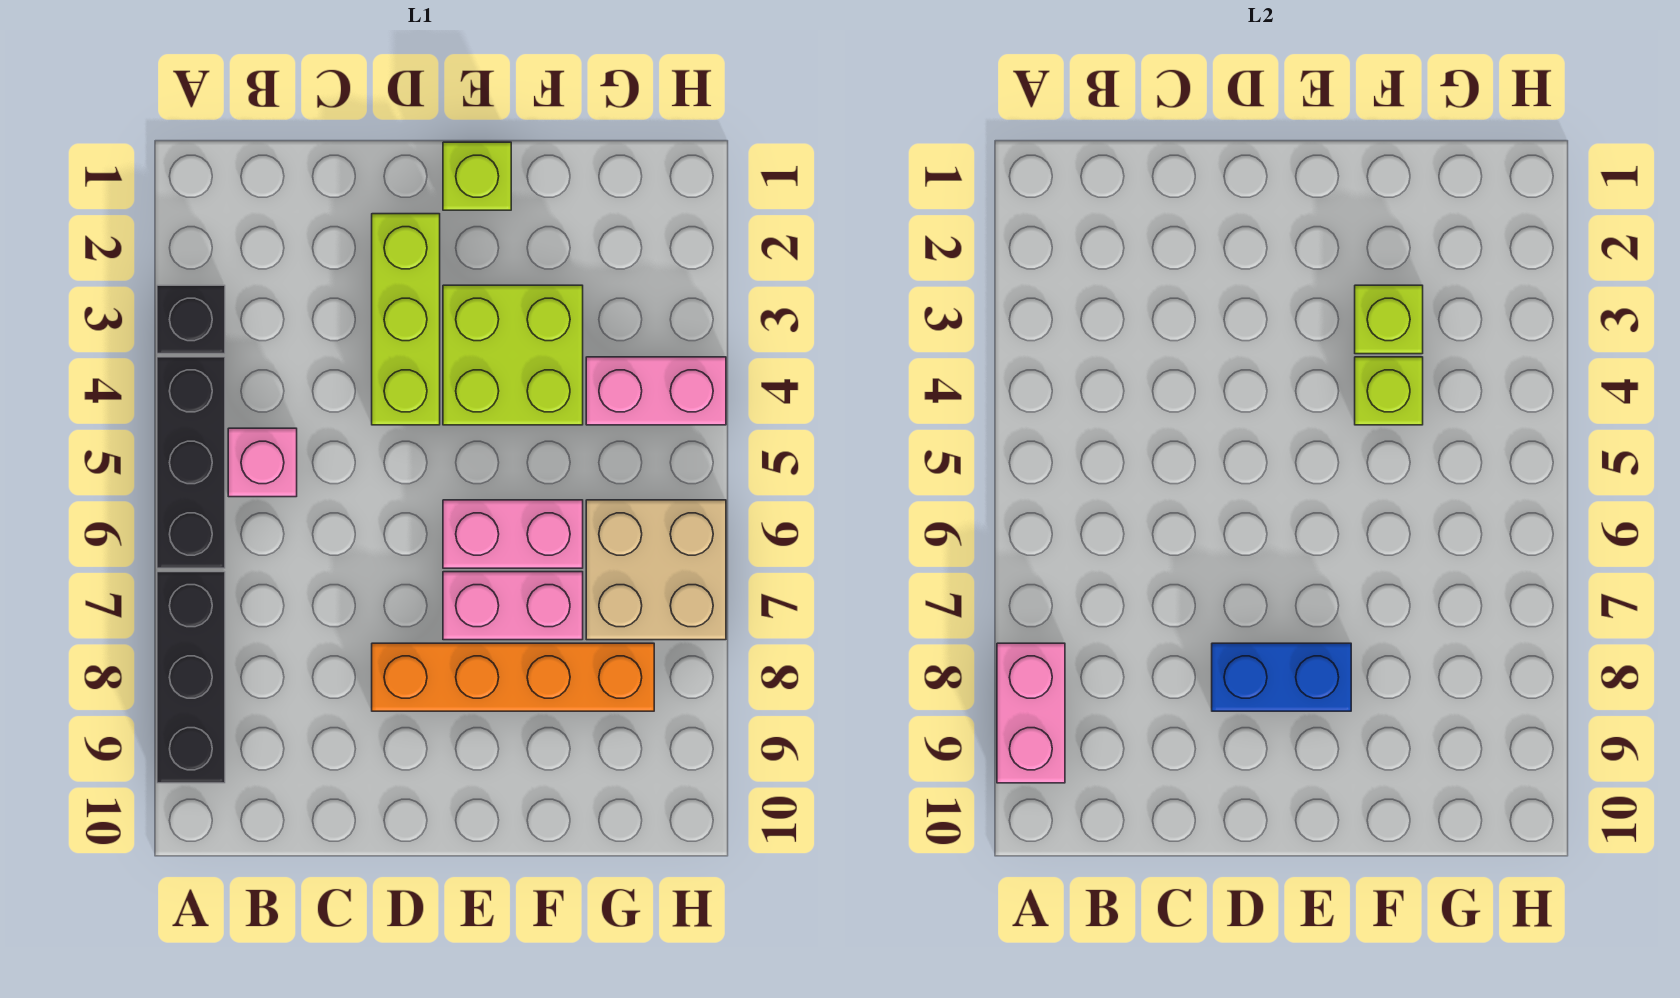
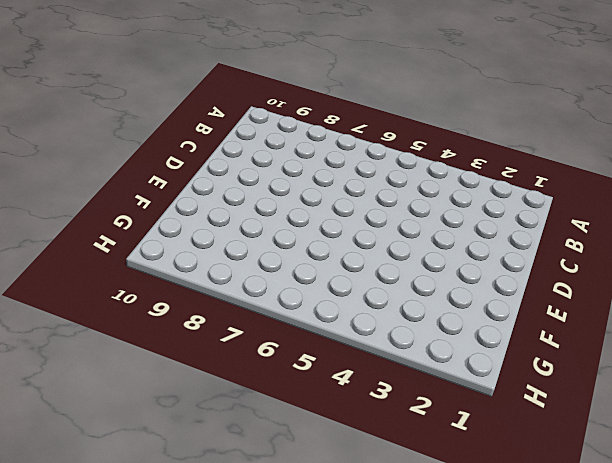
none -> black brick A3 level 1
none -> black brick A4:A6 level 1
none -> black brick A7:A9 level 1

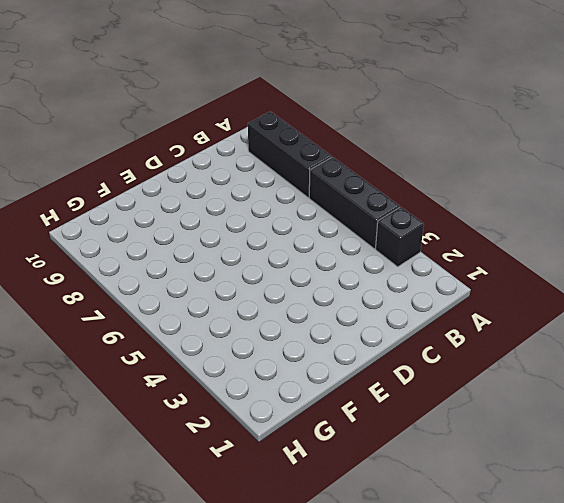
none -> pink brick B5 level 1
none -> lime brick D2:D4 level 1
none -> orange brick D8:G8 level 1

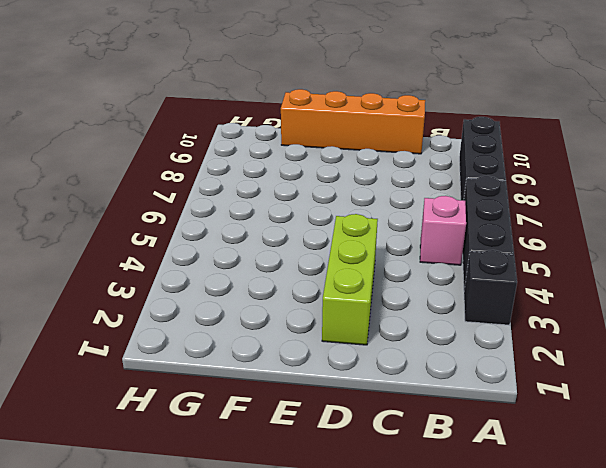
orange brick C10:F10 level 1 -> orange brick D8:G8 level 1
none -> lime brick E1 level 1
none -> lime brick E3:F4 level 1
none -> pink brick E6:F6 level 1

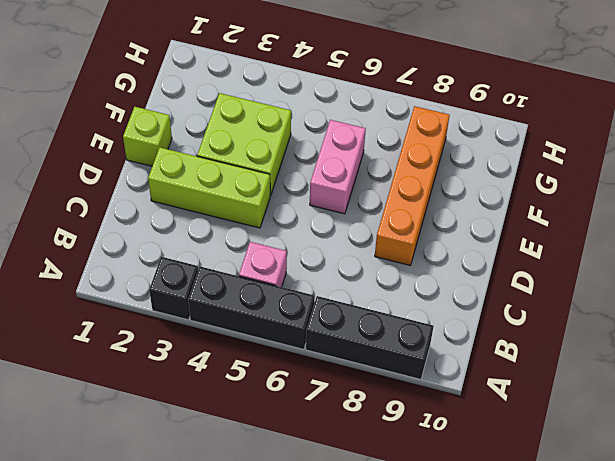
none -> pink brick E7:F7 level 1
none -> pink brick G4:H4 level 1
none -> tan brick G6:H7 level 1

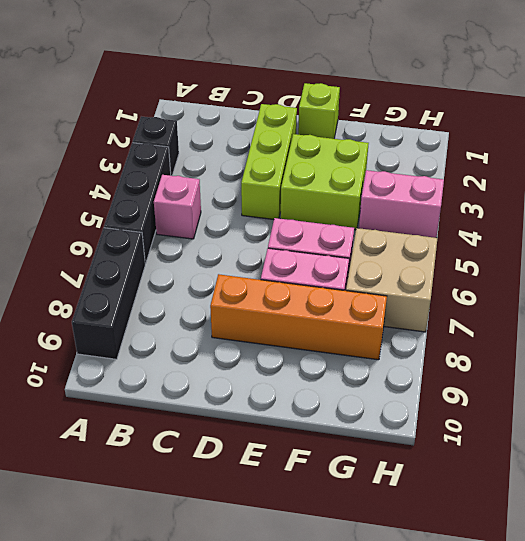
none -> pink brick A8:A9 level 2
none -> blue brick D8:E8 level 2
none -> lime brick F3 level 2

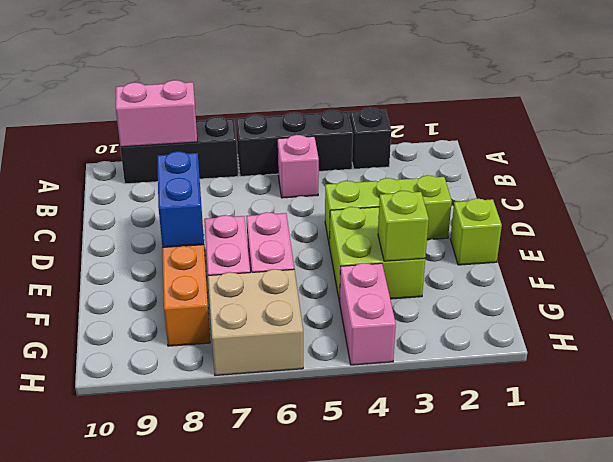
none -> lime brick F4 level 2

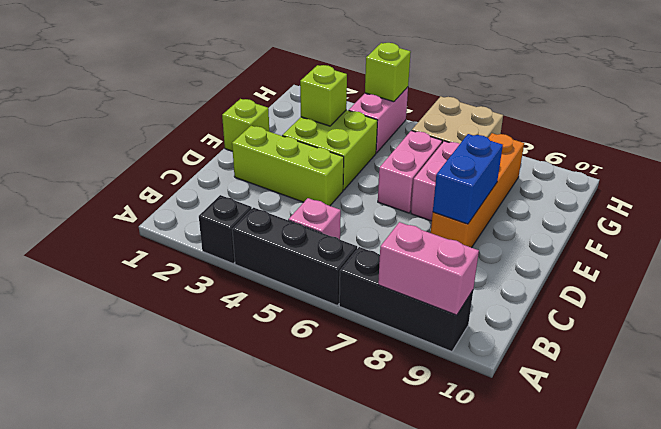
lime brick H4 level 2 -> lime brick F4 level 2

